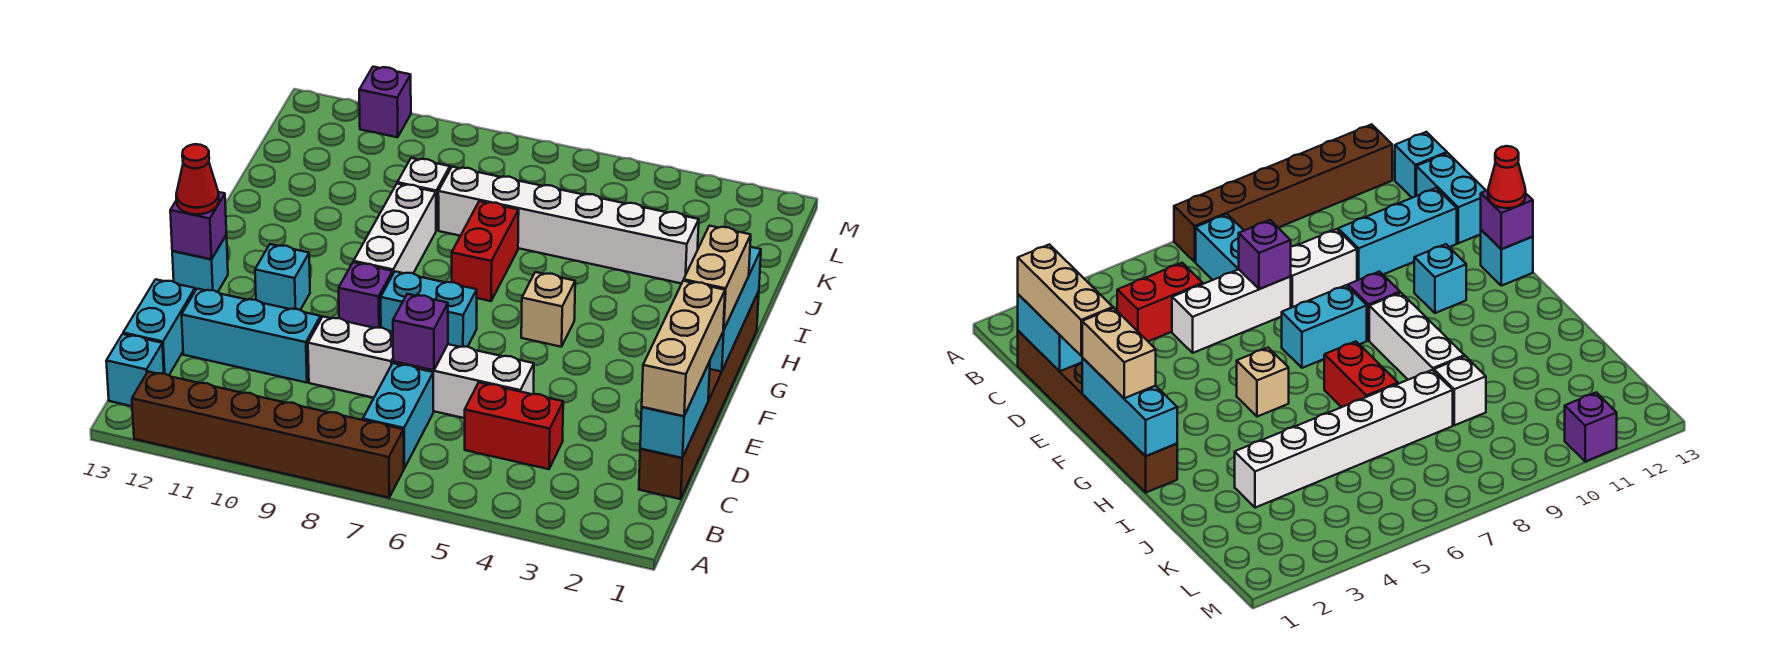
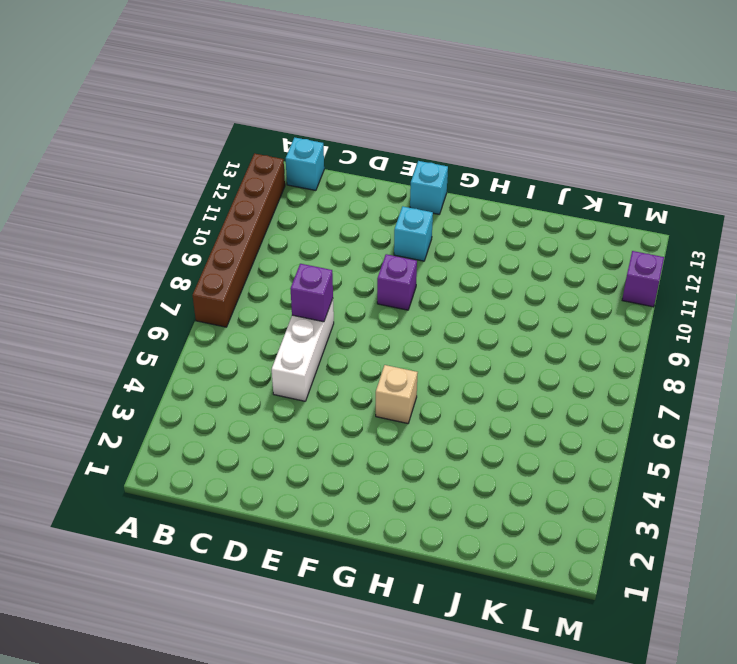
none -> cyan brick B7:C7 level 1
none -> brown brick C1:H1 level 1
none -> red brick C4:C5 level 1

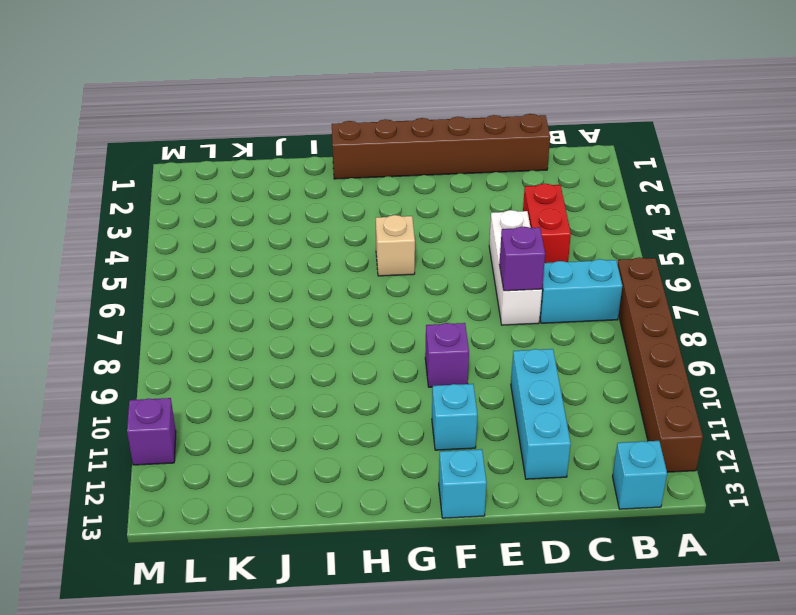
none -> cyan brick C13:D13 level 1
none -> white brick D8:D9 level 1
none -> cyan brick F7:F8 level 1

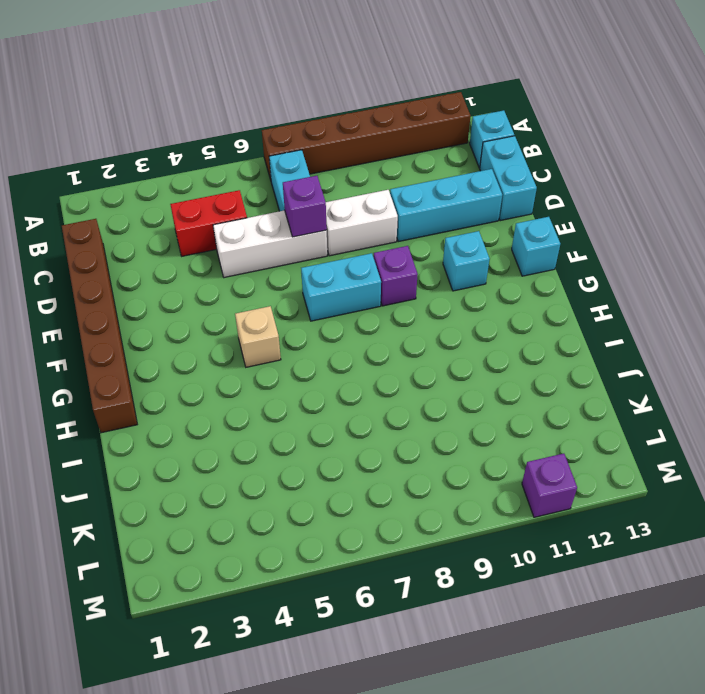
none -> white brick G9:I9 level 1
none -> red brick H7:I7 level 1
none -> white brick J3:J8 level 1

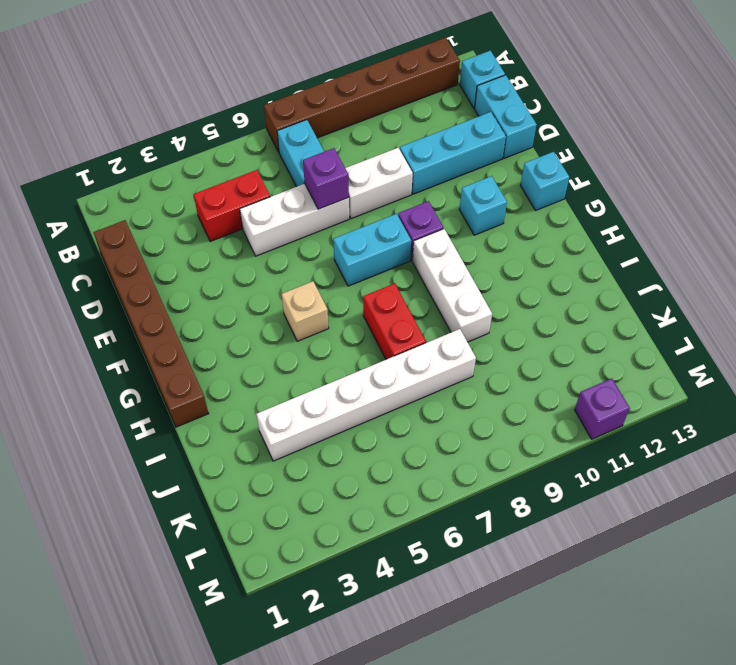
none -> white brick J9 level 1
none -> cyan brick C1:D1 level 2
none -> cyan brick F1:H1 level 2

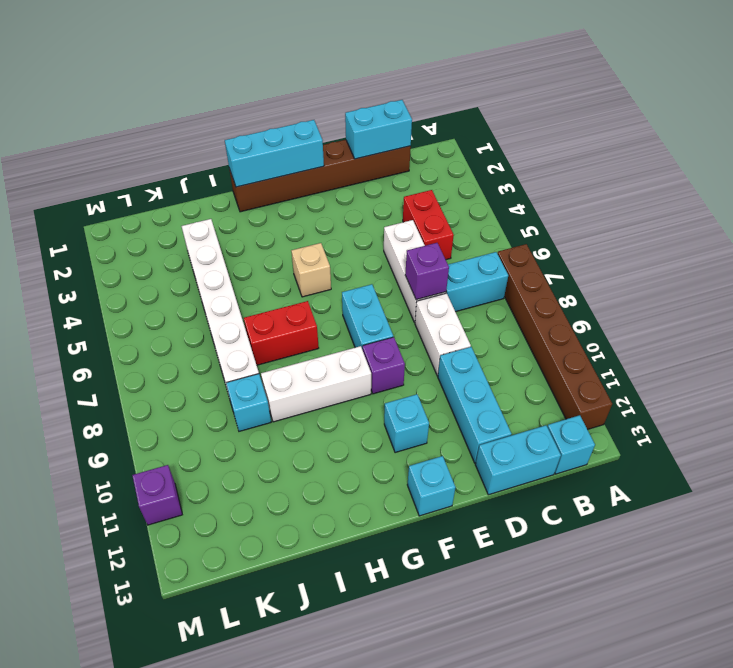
cyan brick J9 level 1 -> white brick J9 level 1
none -> purple brick F13 level 2
none -> tan brick C1:E1 level 3
none -> tan brick F1:G1 level 3

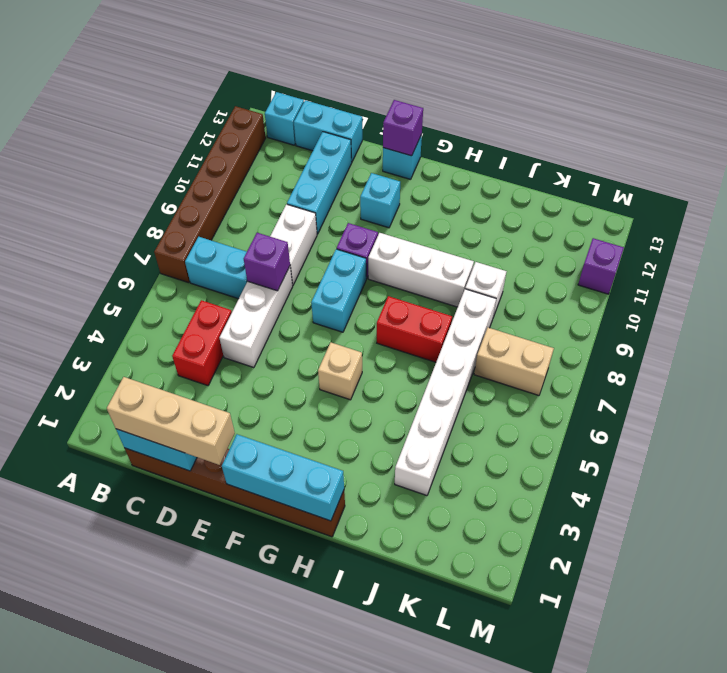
tan brick K7:L7 level 1 -> tan brick F1:G1 level 3
none -> red cone F13 level 3

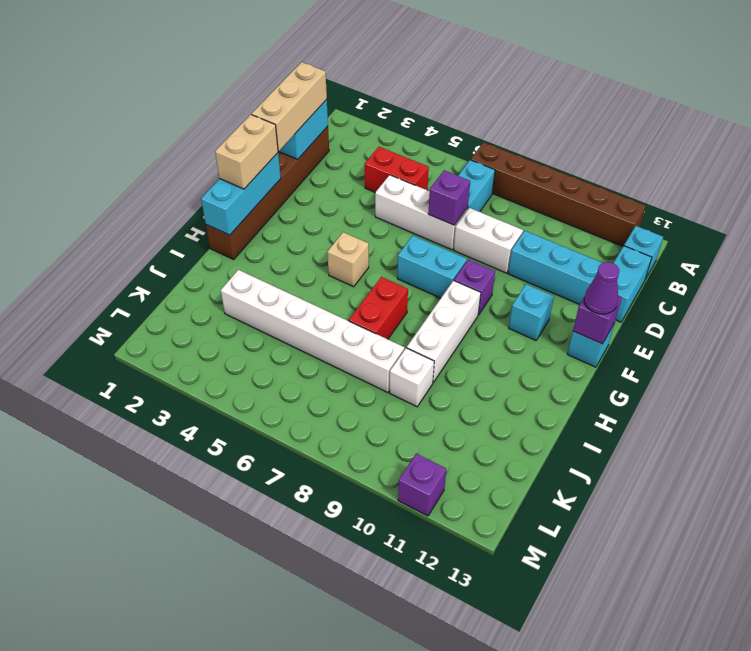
purple cone F13 level 3 -> red cone F13 level 3

